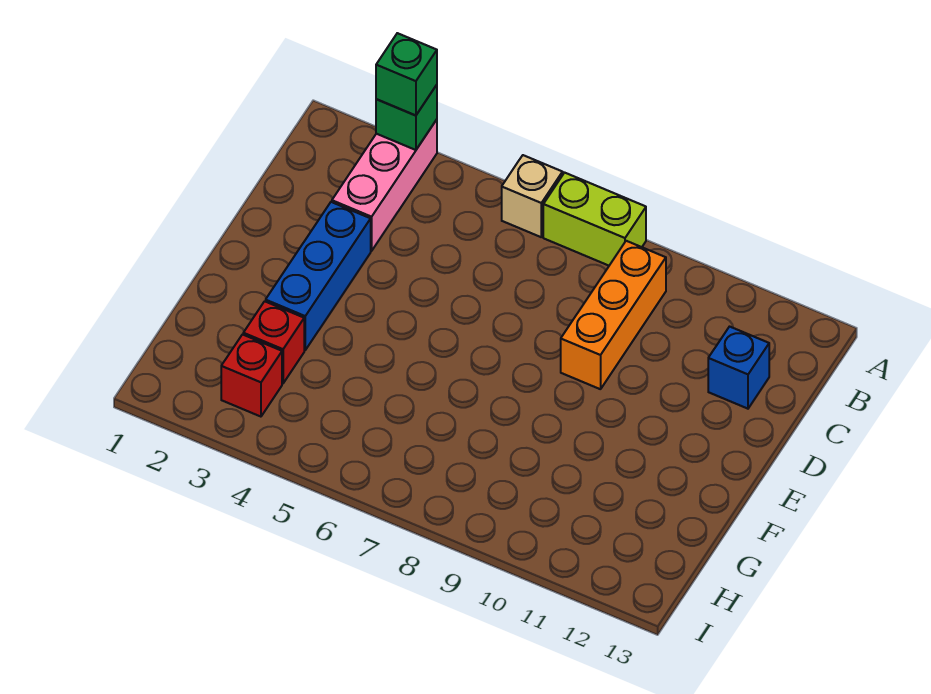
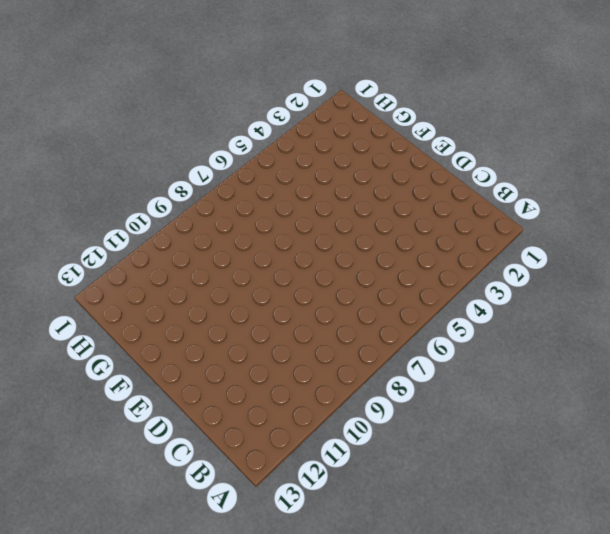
none -> pink brick A3:C3 level 1
none -> tan brick A6 level 1

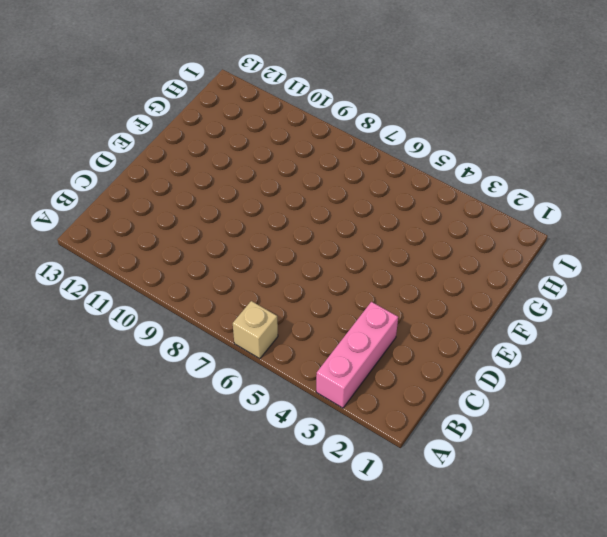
none -> lime brick A7:A8 level 1
none -> orange brick B9:D9 level 1

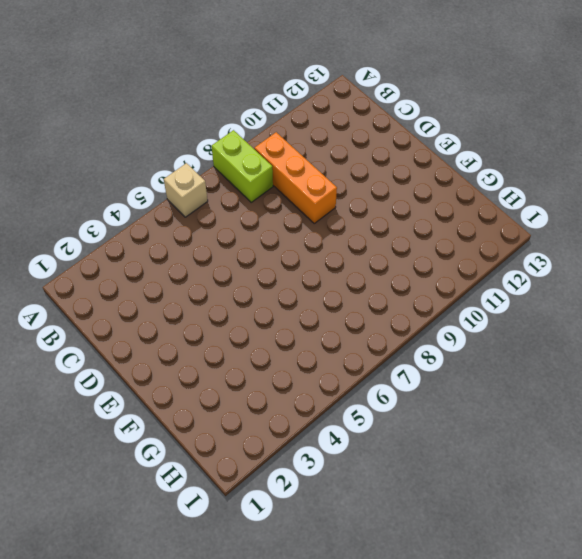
lime brick A8:B8 level 1 -> lime brick A7:A8 level 1
none -> pink brick A3:C3 level 1
none -> blue brick C12 level 1

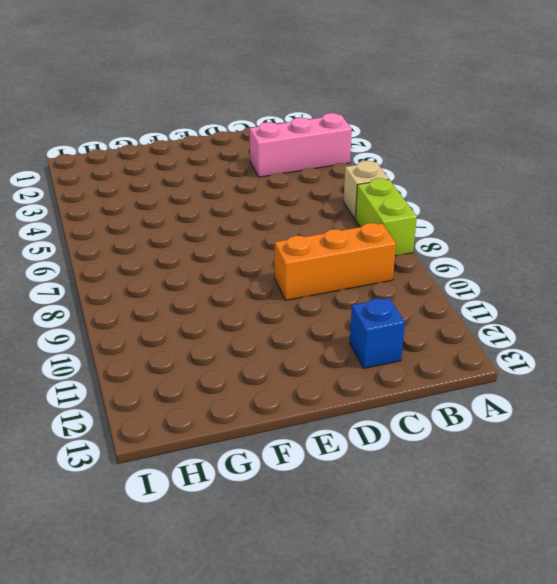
none -> blue brick D3:F3 level 1
none -> red brick G3 level 1

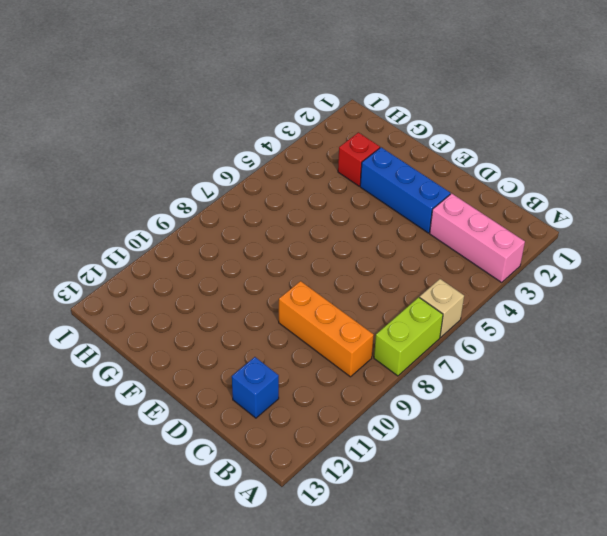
none -> red brick H3 level 1
none -> green brick A3 level 2

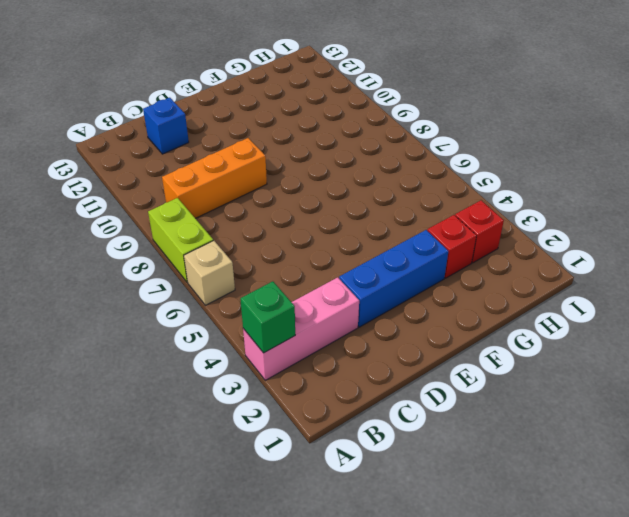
none -> green brick A3 level 3

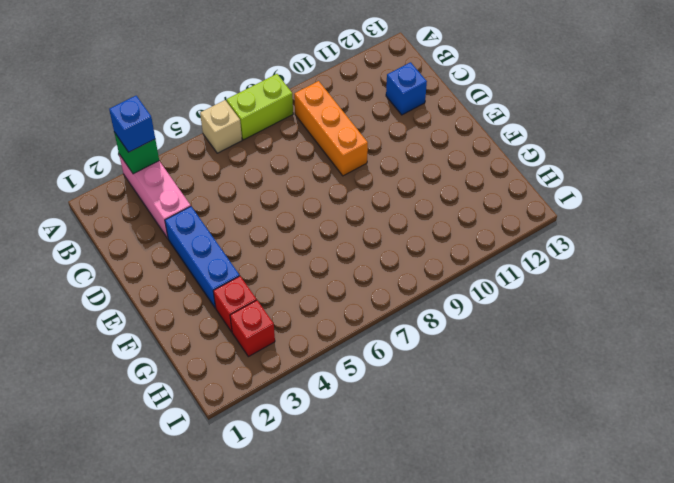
blue brick A3 level 3 -> green brick A3 level 3

